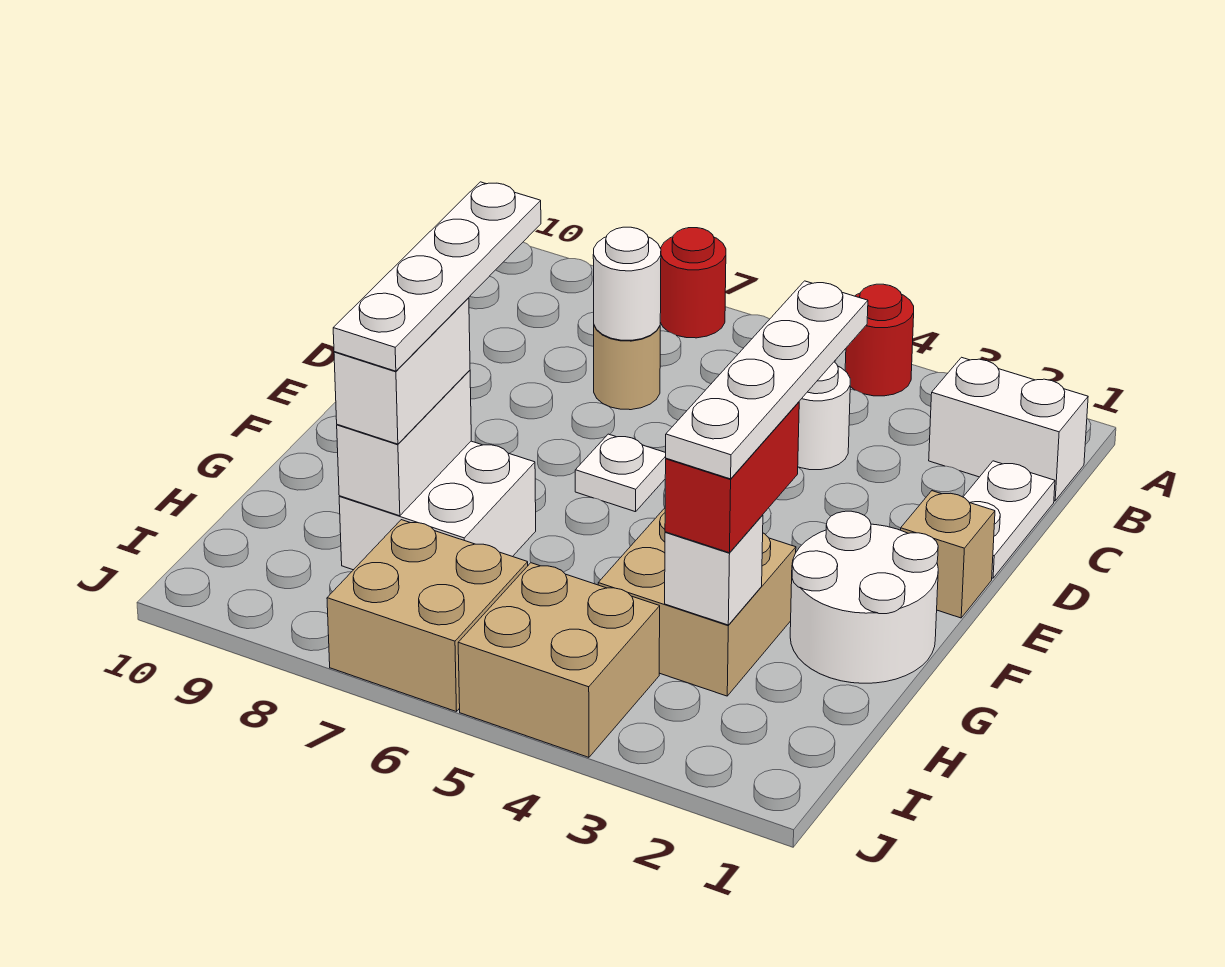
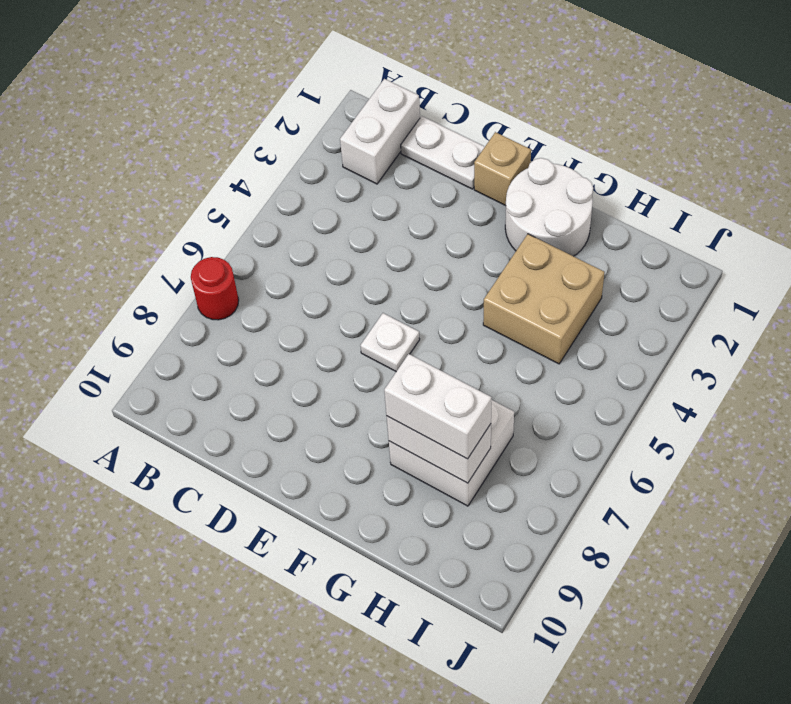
none -> red round brick A4 level 1
none -> white round brick C4 level 1
none -> tan round brick C7 level 1

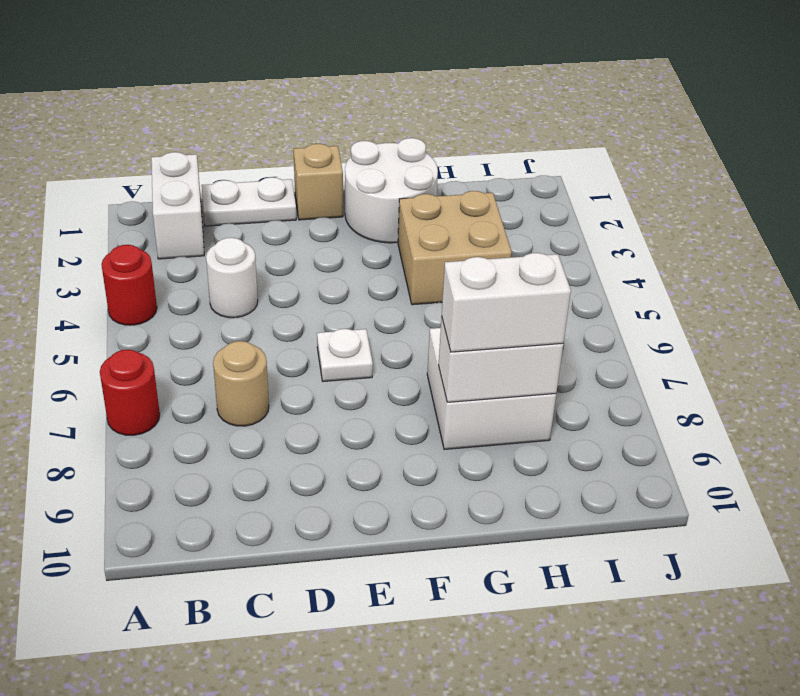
none -> tan brick I4:J5 level 1
none -> tan brick I6:J7 level 1
none -> white round brick C7 level 2

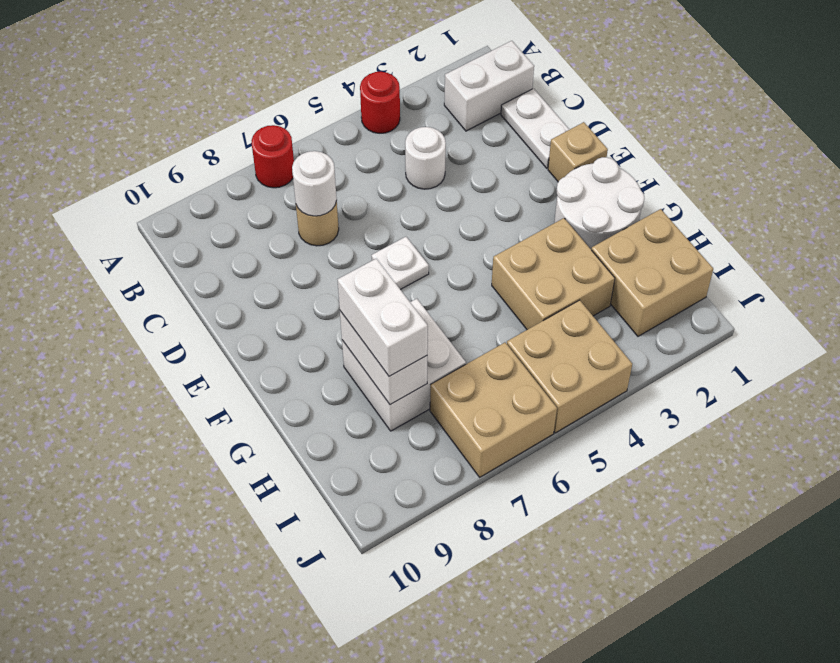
tan brick H1:I2 level 1 -> none
none -> white brick H3 level 2
none -> red brick G3:H3 level 3
none -> white plate E3:H3 level 4

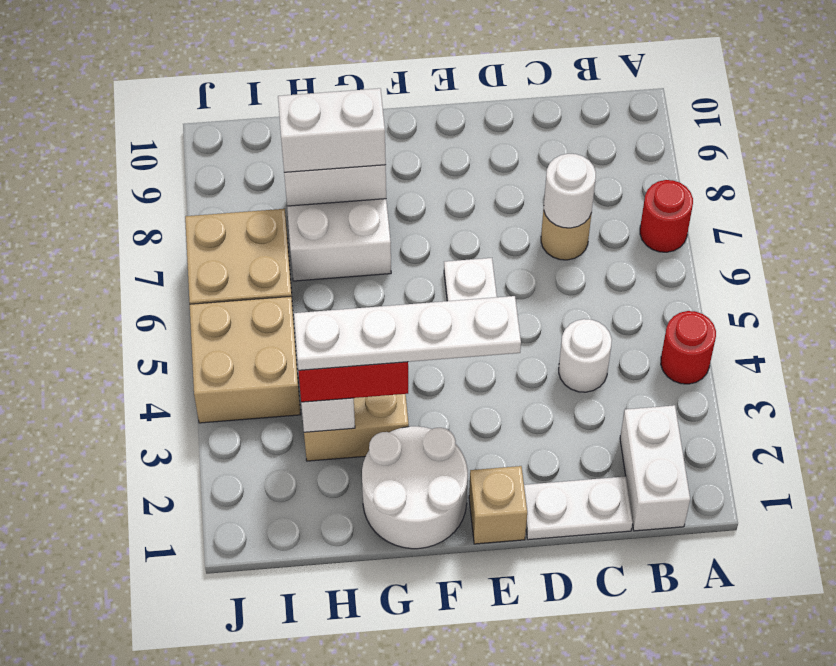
none -> white plate E8:H8 level 4

